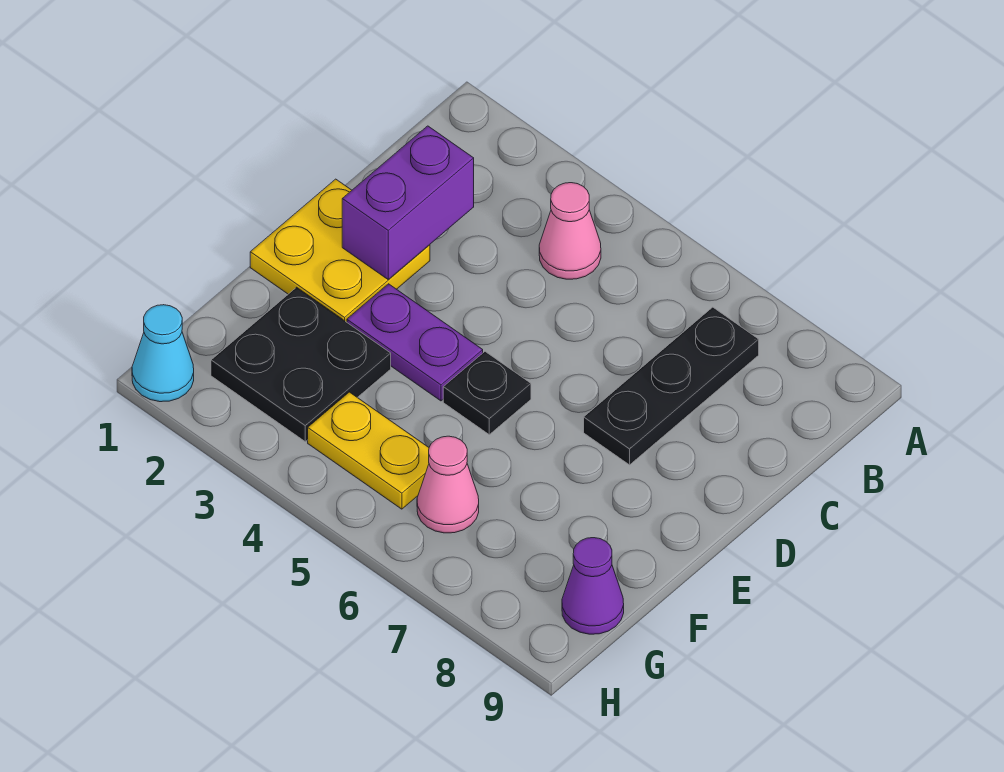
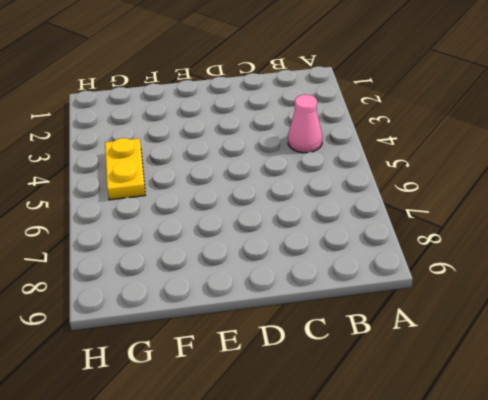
none -> black plate B7:D7 level 1
none -> yellow plate D1:E2 level 1

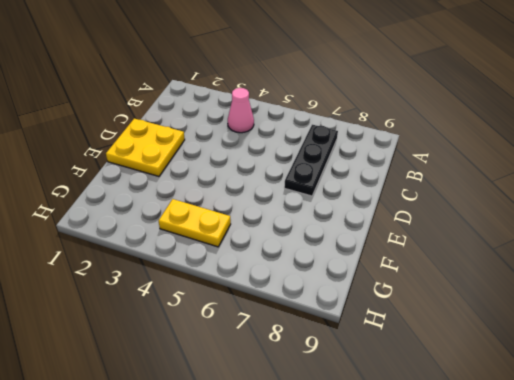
none -> purple plate E3:E4 level 1
none -> black plate E5 level 1

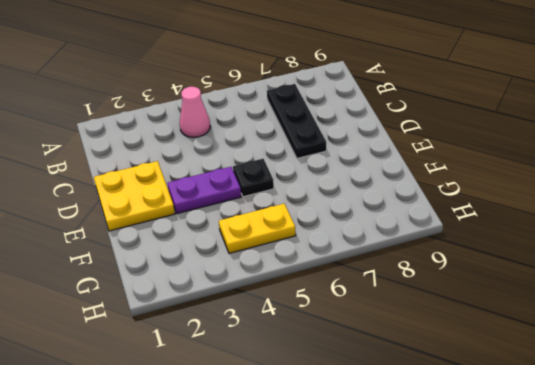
none -> black plate F2:G3 level 1
none -> pink cone G6 level 1

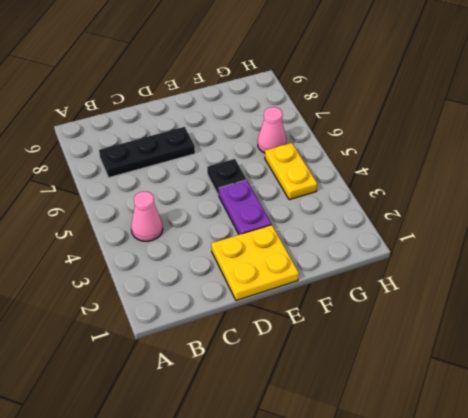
none -> black plate F2:G3 level 1
none -> purple cone G9 level 1

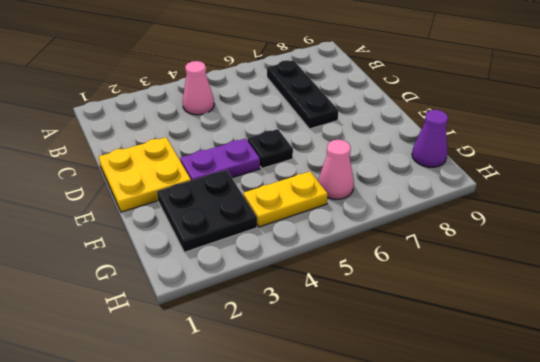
none -> cyan cone H1 level 1
none -> purple brick C2:D2 level 2

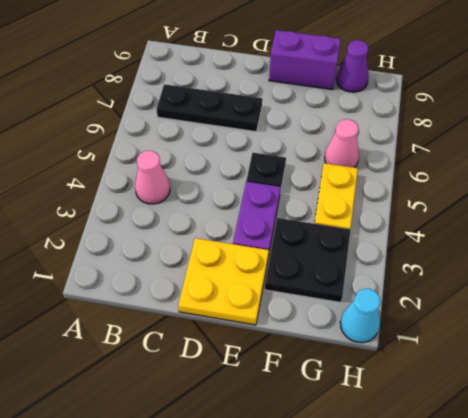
purple brick E9:F9 level 1 -> purple brick C2:D2 level 2

